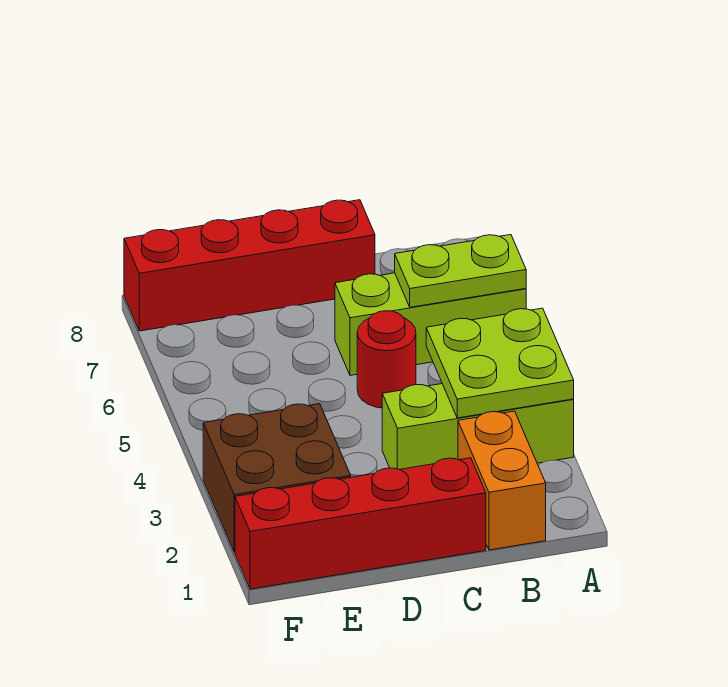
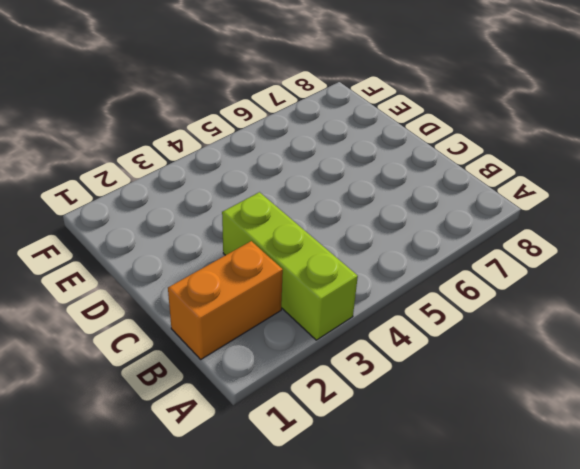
none -> lime brick A6:C6 level 1
none -> red brick C1:F1 level 1

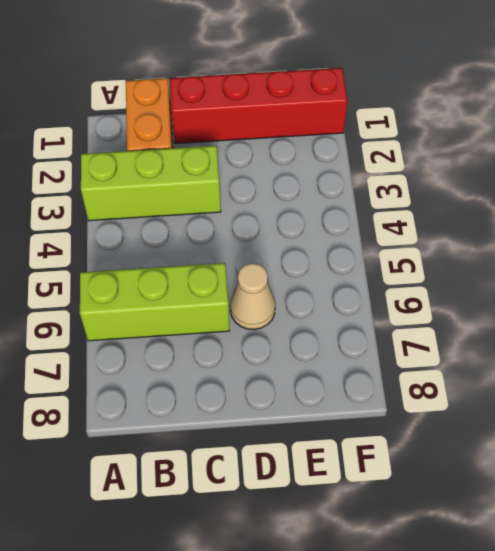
tan cone D6 level 1 -> none
none -> red round brick C5 level 1
none -> red brick C8:F8 level 1

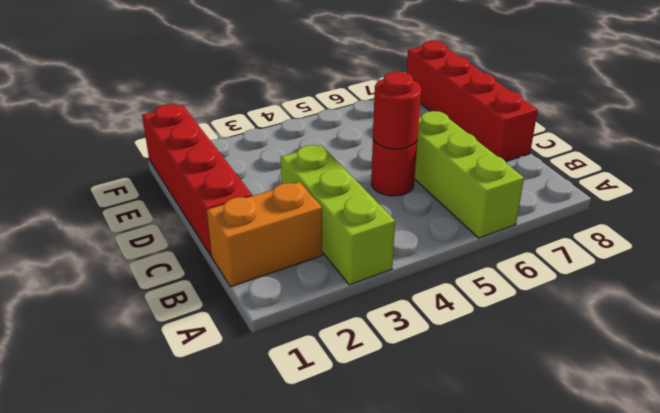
red round brick C5 level 2 -> none
none -> brown brick E2:F3 level 1
none -> lime plate A3:B4 level 2

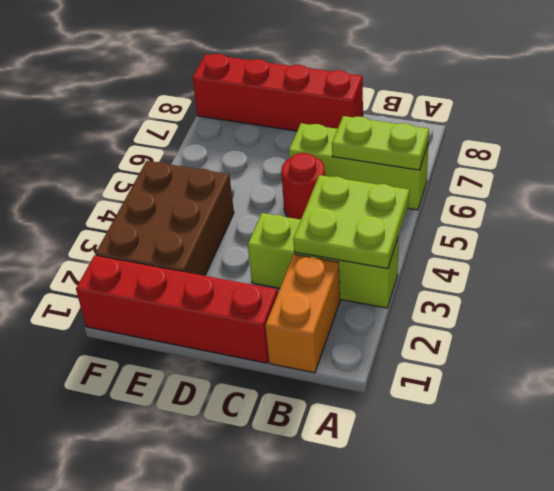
brown brick E2:F4 level 1 -> brown brick E2:F3 level 1

